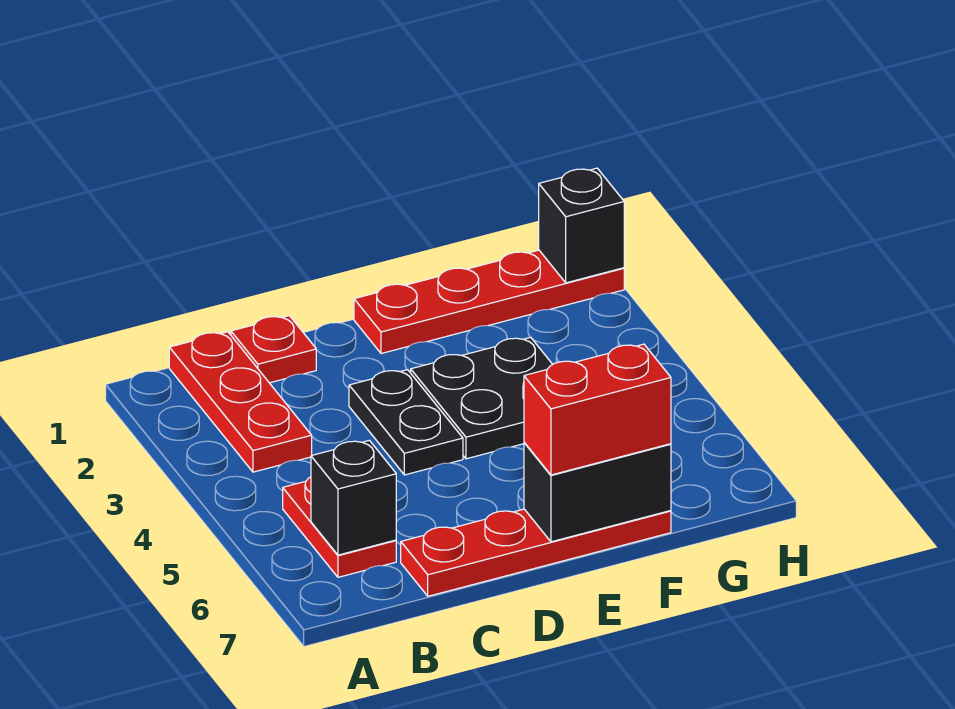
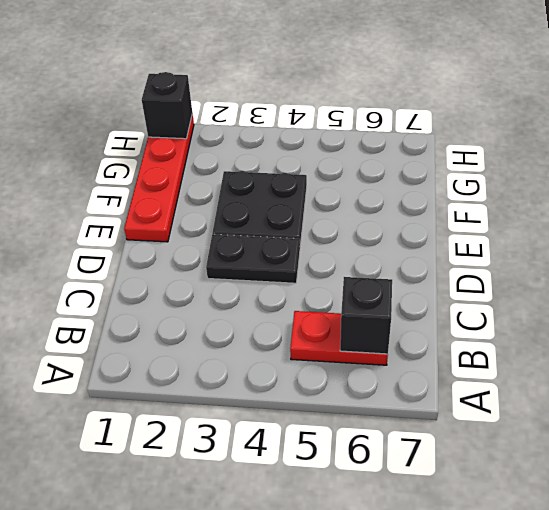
none -> red plate B1:B3 level 1
none -> red plate C1 level 1

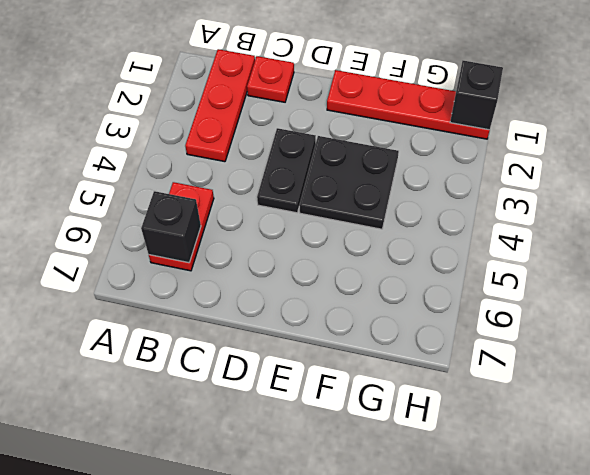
none -> red plate C7:F7 level 1
none -> black brick E7:F7 level 2

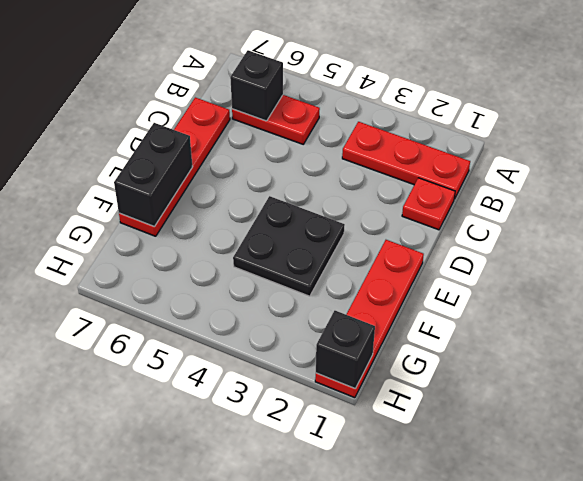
none -> black plate D3:D4 level 1
none -> red brick E7:F7 level 3

